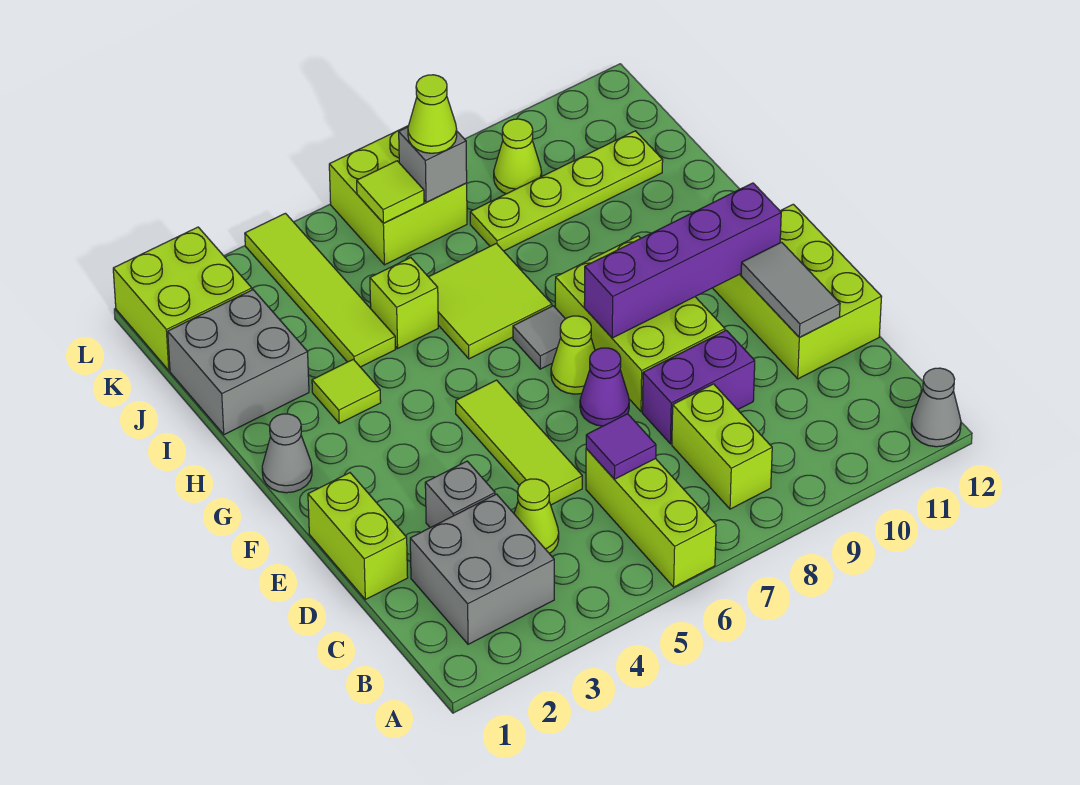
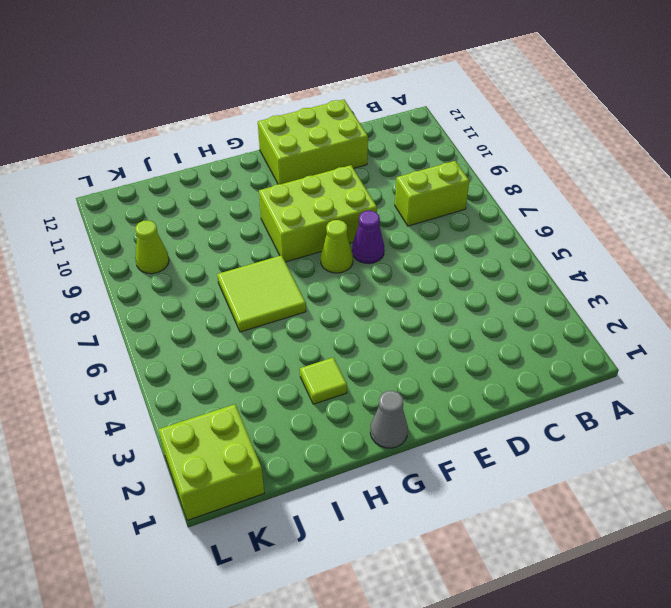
none -> lime brick A6:C6 level 1
none -> grey cone A12 level 1
none -> grey brick B2:C3 level 1
none -> lime cone C4 level 1

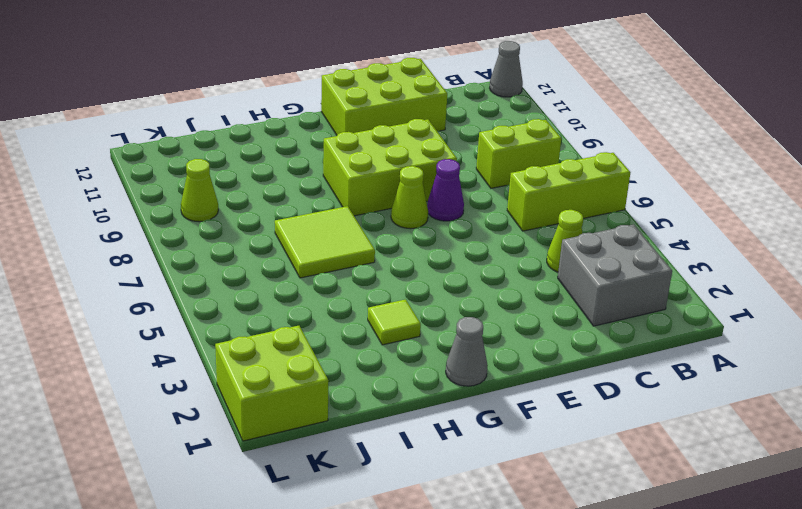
none -> lime brick D1:E1 level 1
none -> grey brick D3 level 1
none -> lime tile D5:F5 level 1
none -> purple brick D8:D9 level 1

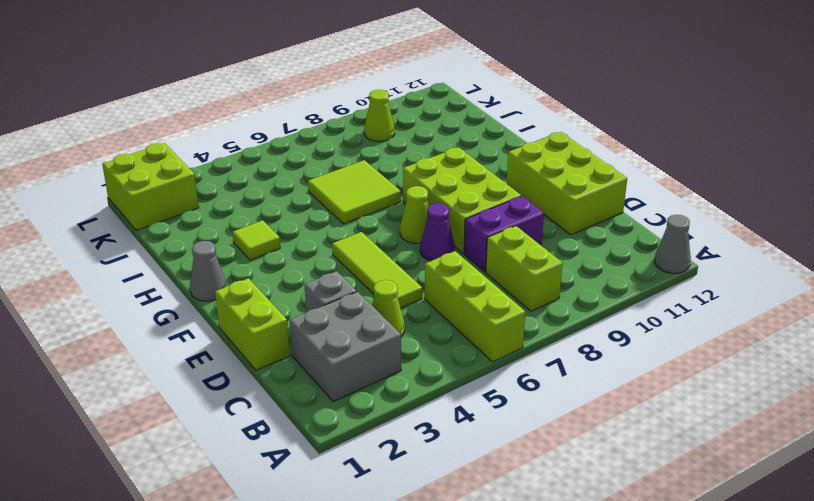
none -> grey tile G7 level 1
none -> grey brick I1:J2 level 1
none -> lime tile I4:L4 level 1
none -> lime brick I5 level 1

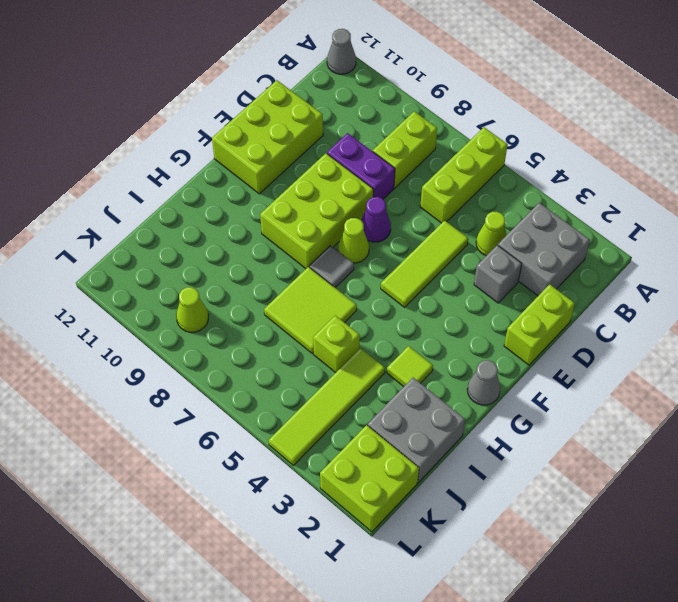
none -> lime plate J8:J11 level 1
none -> lime brick K6:L7 level 1
none -> purple tile C6 level 2
none -> grey tile D11:E11 level 2

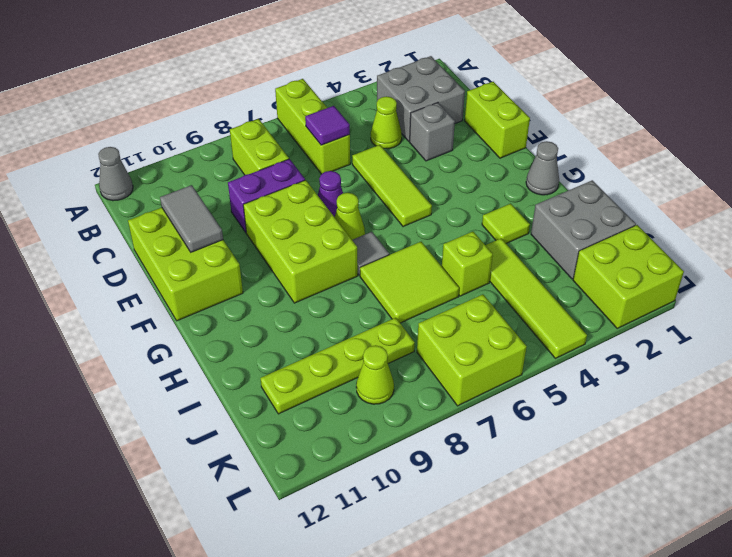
none -> purple brick F8:F11 level 2
none -> lime tile K6 level 2
none -> grey brick K7 level 2
none -> lime cone K7 level 3

